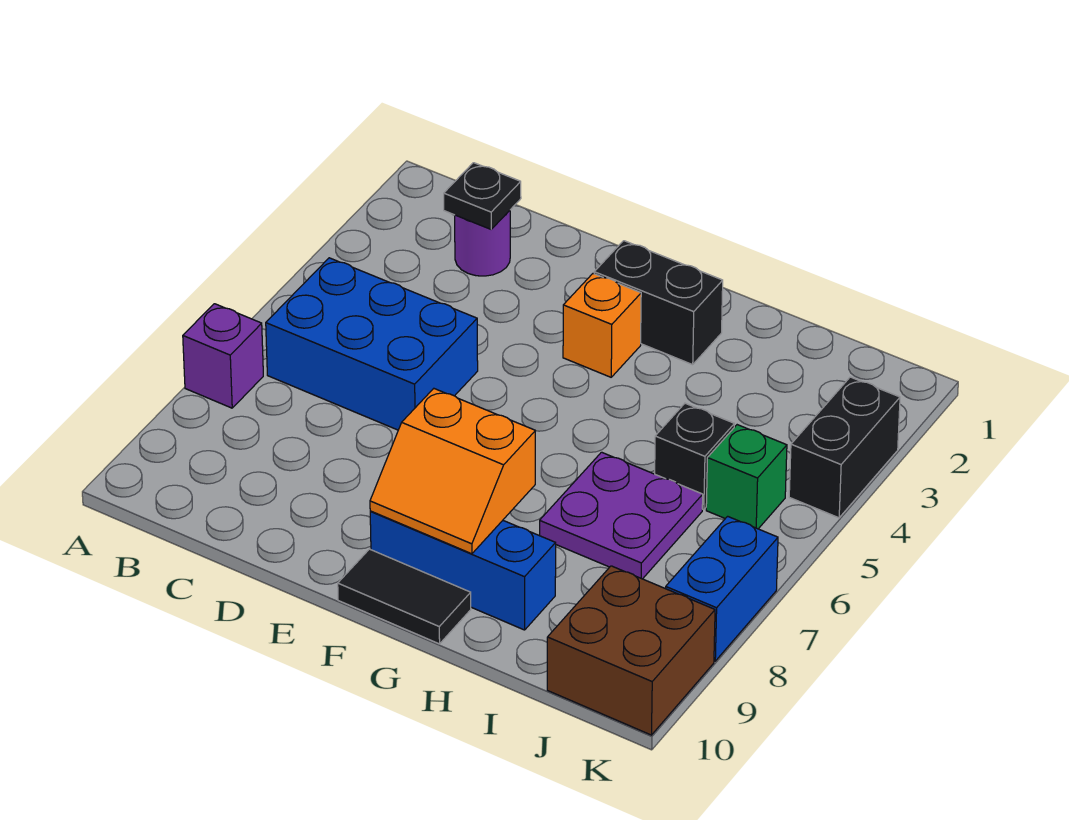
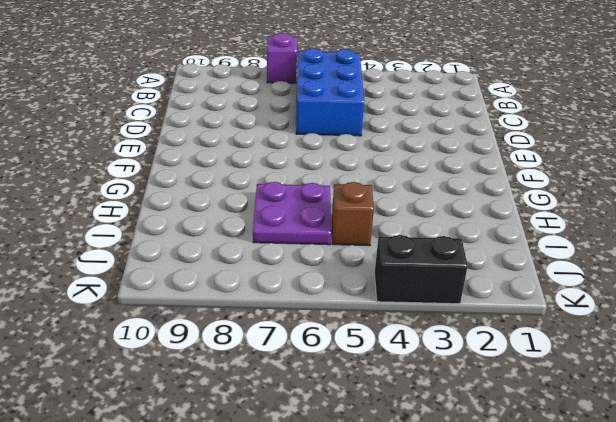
brown brick I5 level 1 -> black brick I5 level 1
none -> purple round brick C2 level 1
none -> black brick F2:G2 level 1
none -> orange brick F3 level 1

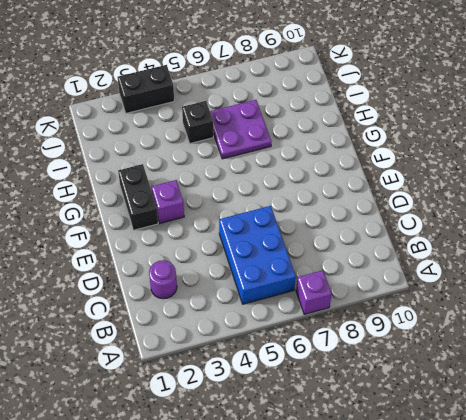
purple brick F3 level 1 -> orange brick F3 level 1
none -> blue brick F9:H9 level 1
none -> black tile F10:G10 level 1
none -> green brick J5 level 1

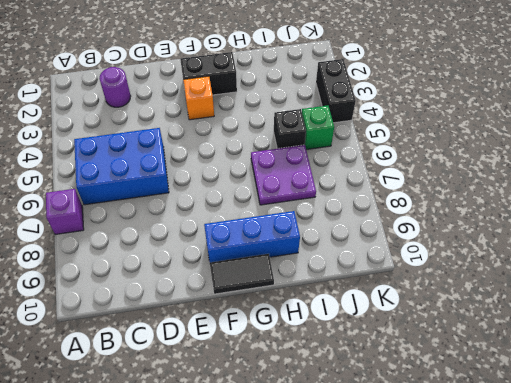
none -> brown brick J9:K10 level 1
none -> blue brick K7:K8 level 1
none -> black plate C2 level 2

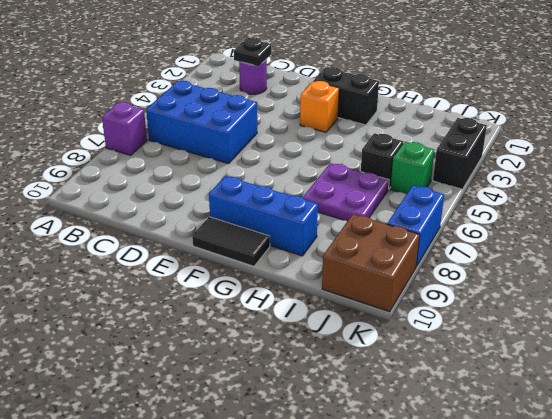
none -> orange slope F8:G9 level 2 top 8

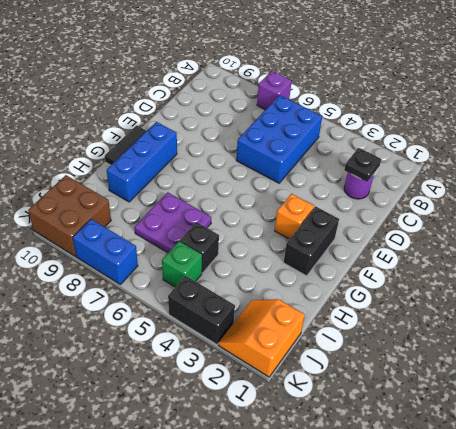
orange slope J1:K2 level 1 top 1 -> orange slope F8:G9 level 2 top 8

